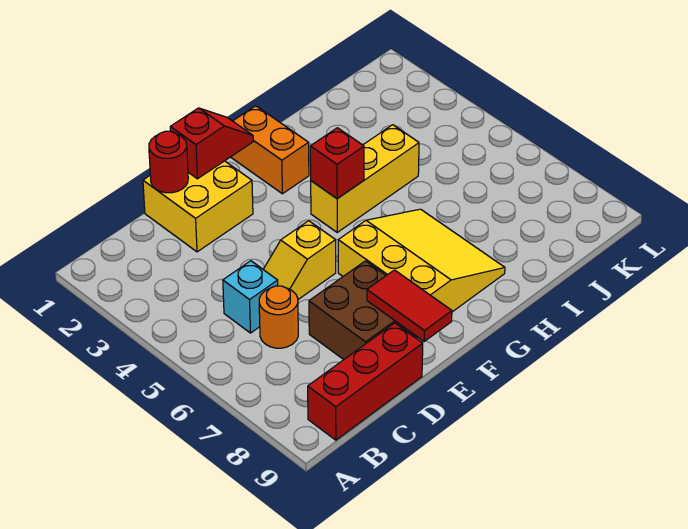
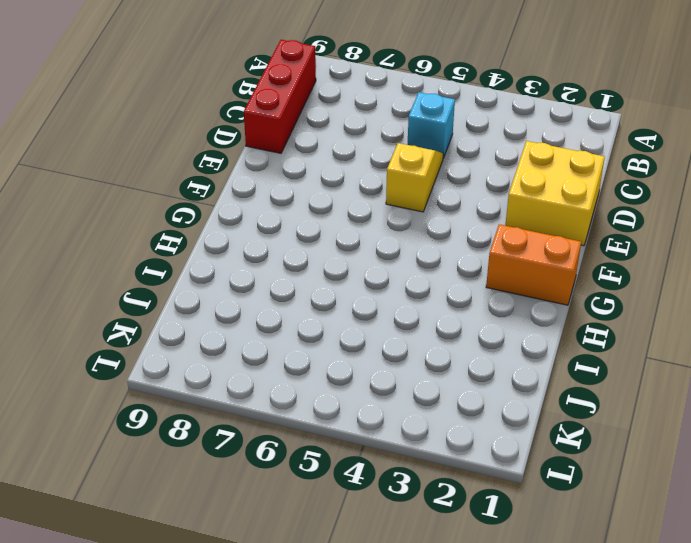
none -> orange round brick C6 level 1
none -> brown brick D7:E8 level 1
none -> yellow slope F6:H8 level 1 top F

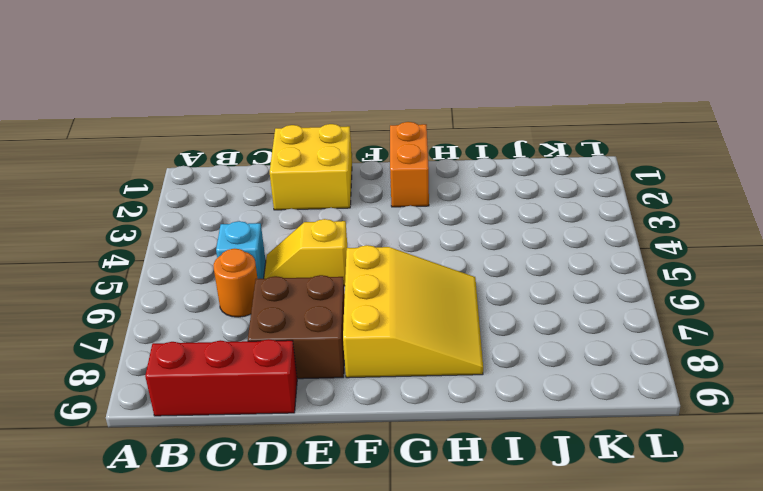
none -> yellow brick G4:I4 level 1
none -> red round brick D1 level 2
none -> red slope E1:F1 level 2 top E

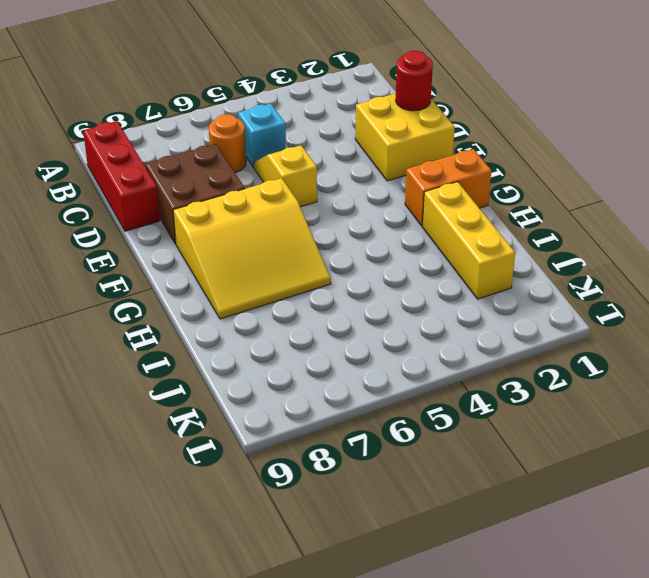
yellow brick H2:J2 level 1 -> yellow brick G4:I4 level 1
none -> red slope E1:F1 level 2 top E
none -> red tile E8:E9 level 2
none -> red brick G4 level 2

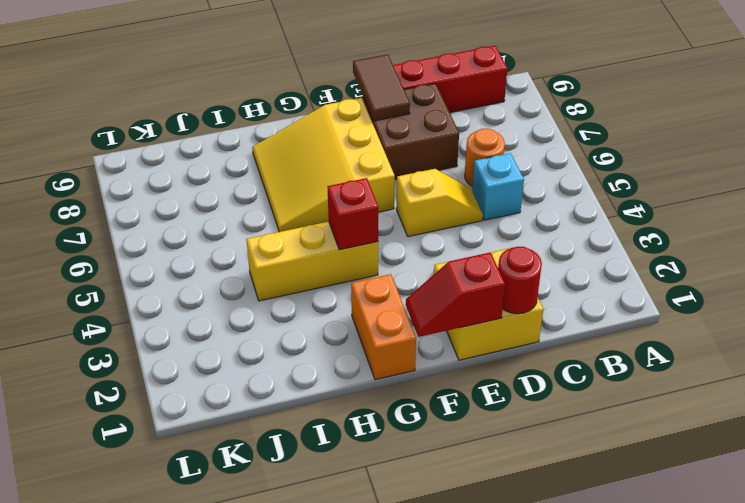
brown tile E8:E9 level 2 -> red tile E8:E9 level 2

